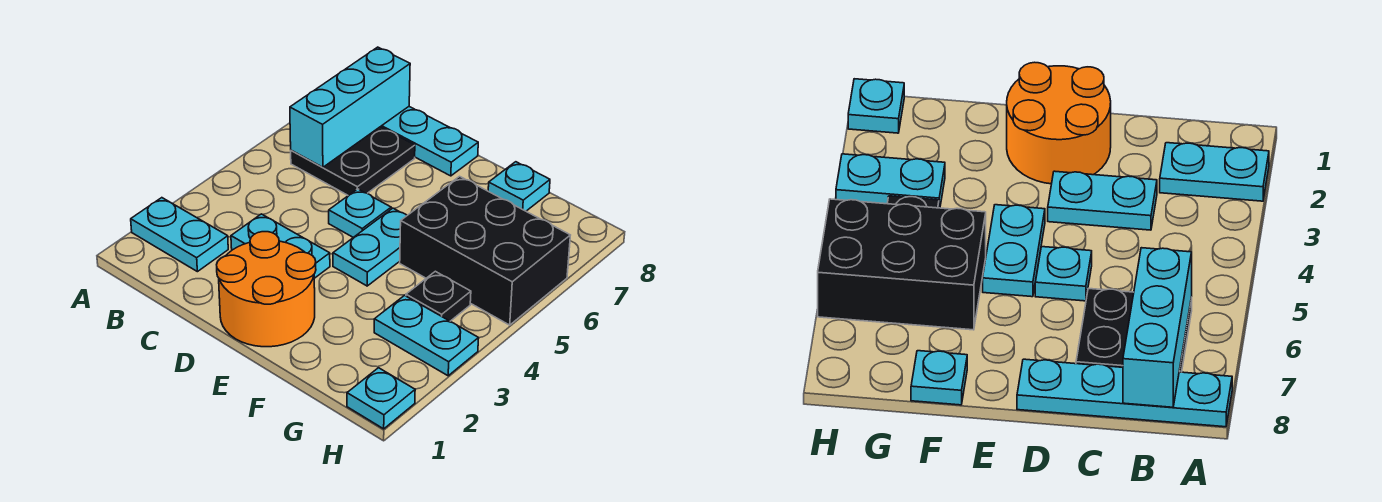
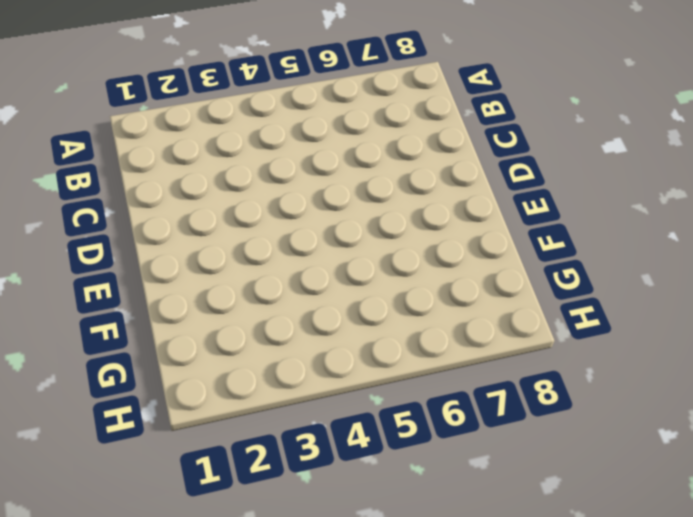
none -> cyan plate A2:B2 level 1
none -> cyan plate A8:D8 level 1
none -> black plate B6:C7 level 1

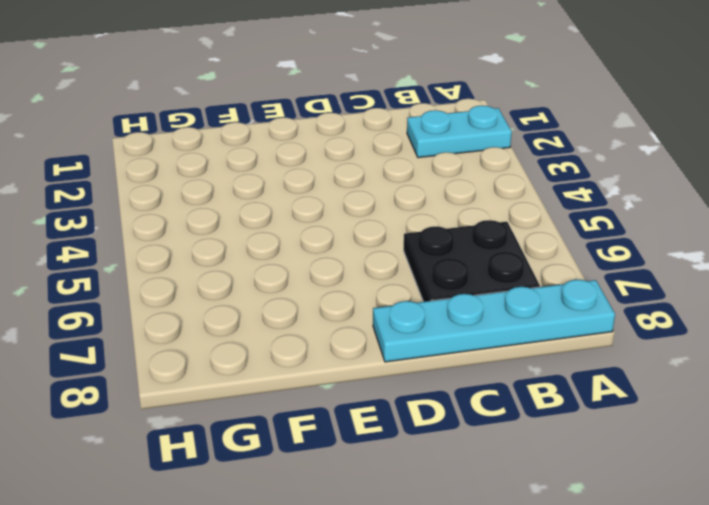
none -> cyan plate C3:D3 level 1
none -> orange round brick D1:E2 level 1
none -> cyan plate D5 level 1

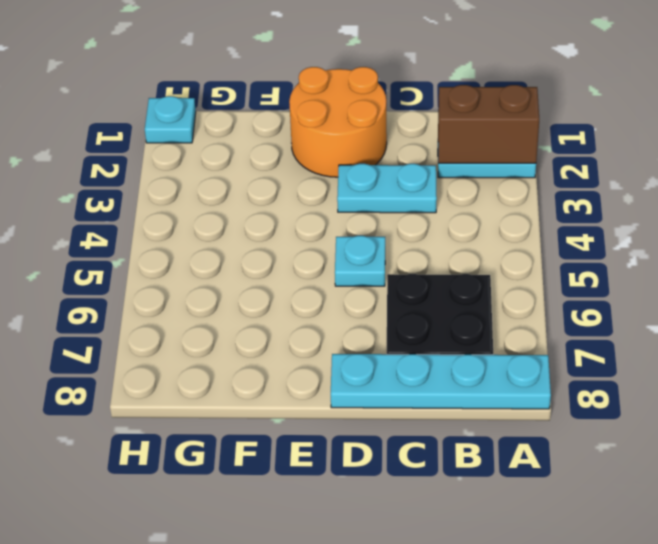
brown brick A2:B2 level 2 -> none
none -> cyan plate E4:E5 level 1
none -> black brick F5:H6 level 1
none -> cyan plate F8 level 1

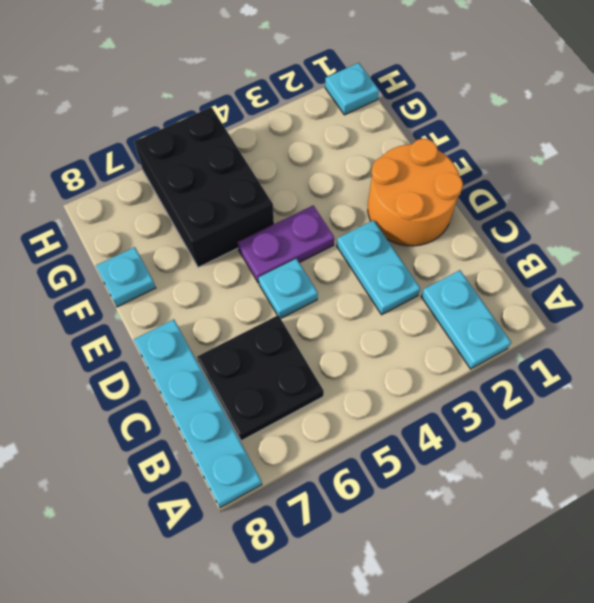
purple plate E4:E5 level 1 -> cyan plate E4:E5 level 1
none -> cyan plate G3:H3 level 1
none -> black plate G4 level 1
none -> cyan brick B6:B8 level 2

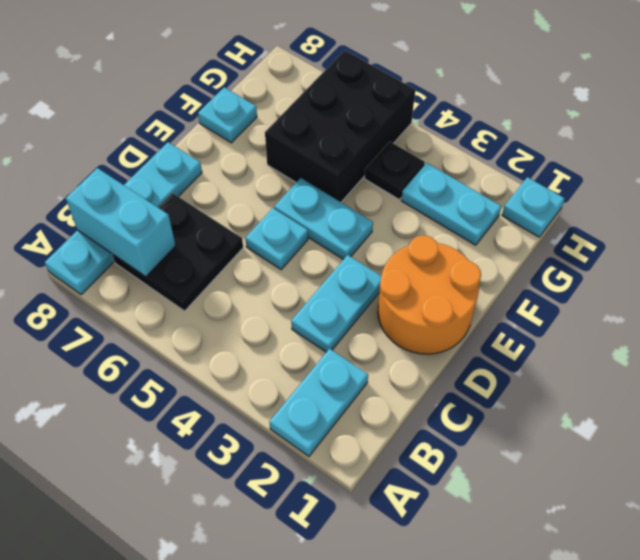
cyan brick B7:B8 level 2 -> cyan brick B6:B8 level 2
cyan plate G2:G3 level 1 -> cyan plate G3:H3 level 1

